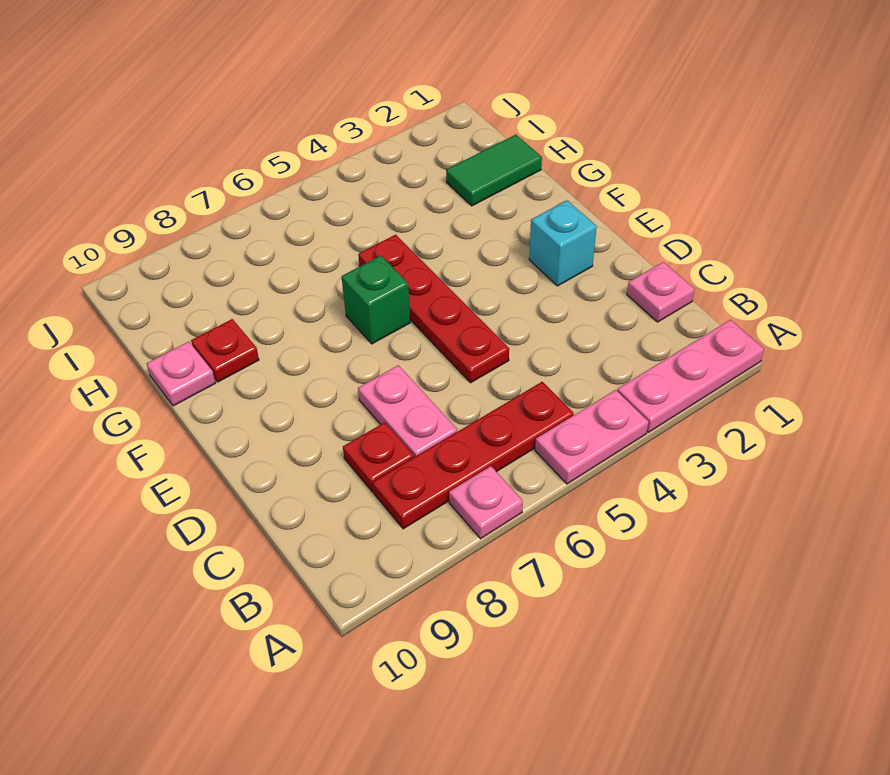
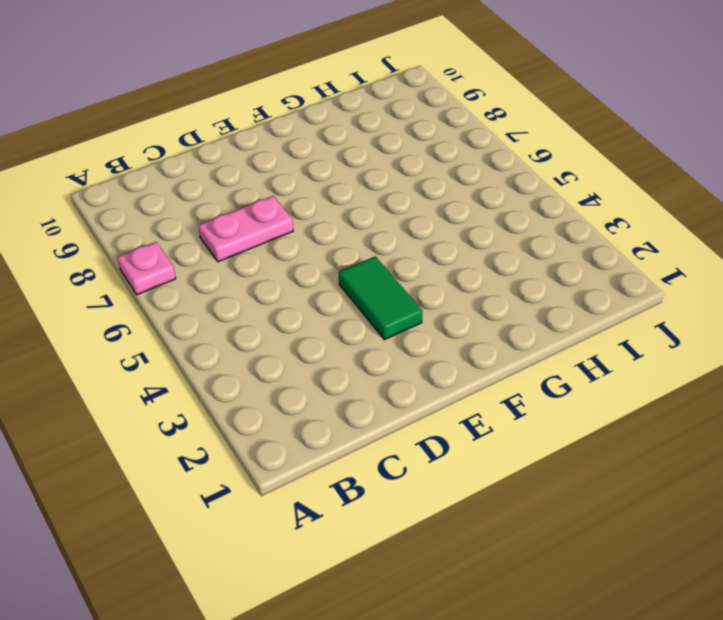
green tile E3:E4 level 1 -> green tile H1:H2 level 1
none -> pink plate A1:A3 level 1
none -> pink plate A4:A5 level 1
none -> red plate B5:B8 level 1

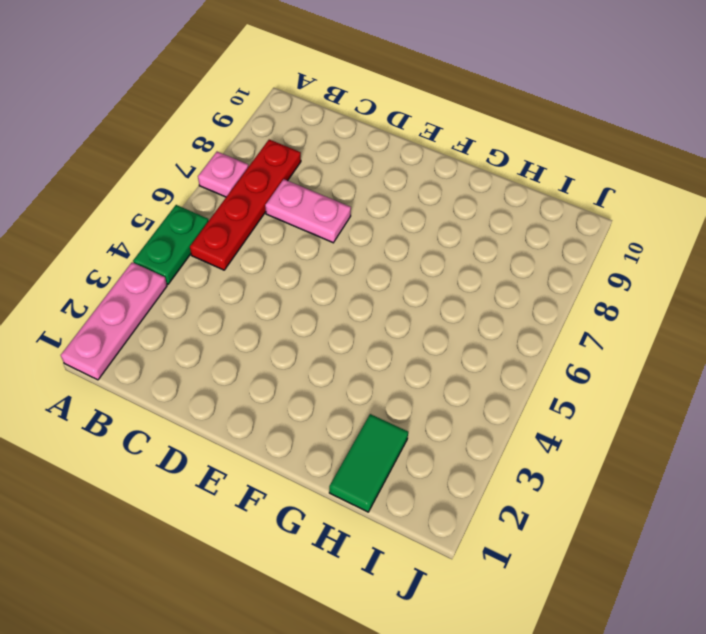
green plate A4:A5 level 1 -> pink plate A4:A5 level 1
none -> pink plate C1 level 1
none -> red plate C8 level 1
none -> red plate D5:G5 level 1

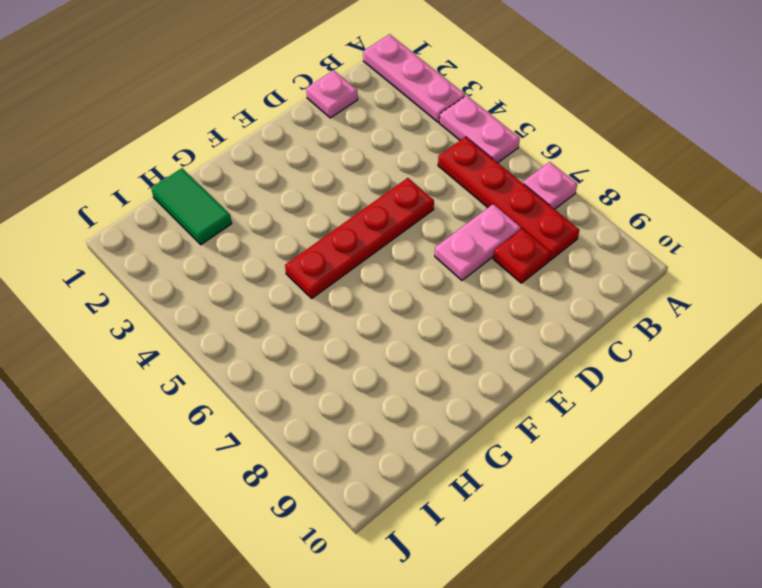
none -> cyan brick E2 level 1
none -> green brick F6 level 1
none -> red plate G9 level 1

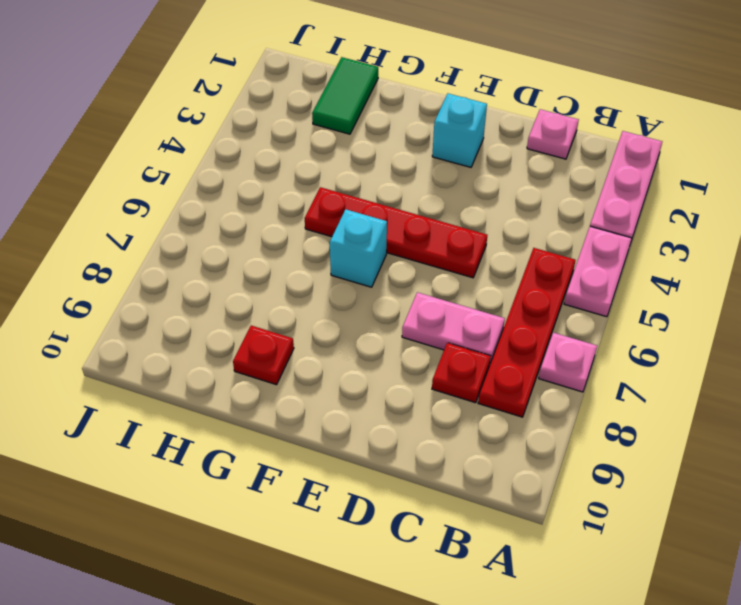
cyan brick F6 level 1 -> green brick F6 level 1
none -> pink plate G10 level 1

